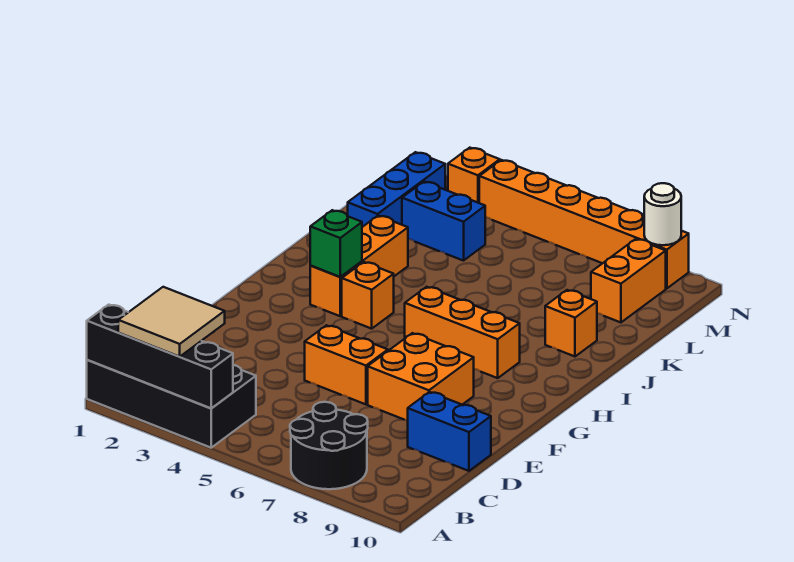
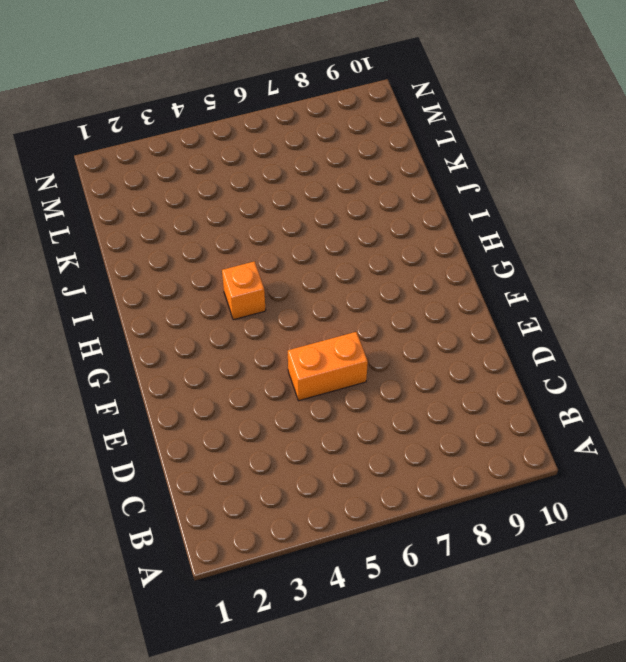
none -> black brick A1:B4 level 1
none -> black round brick A7:B8 level 1
none -> blue brick D9:D10 level 1

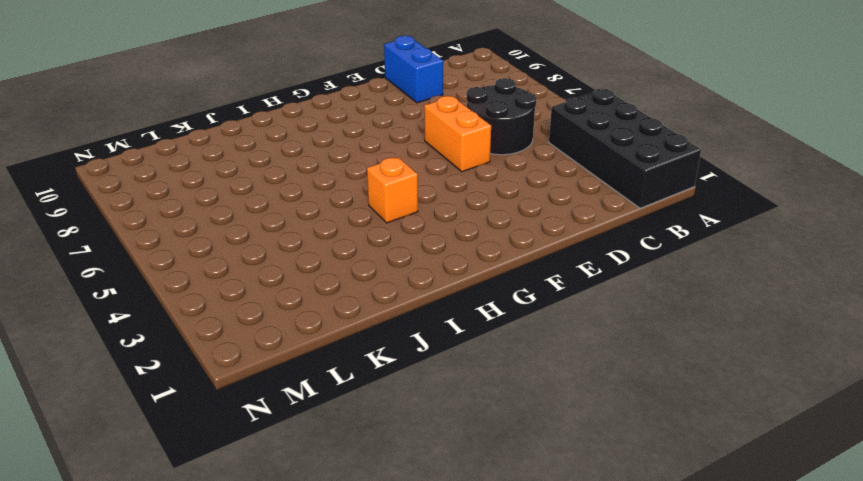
black round brick C5:D6 level 1 -> black round brick A7:B8 level 1
none -> orange brick E7:F8 level 1
none -> orange brick H3:J3 level 1
none -> orange brick H6:H8 level 1

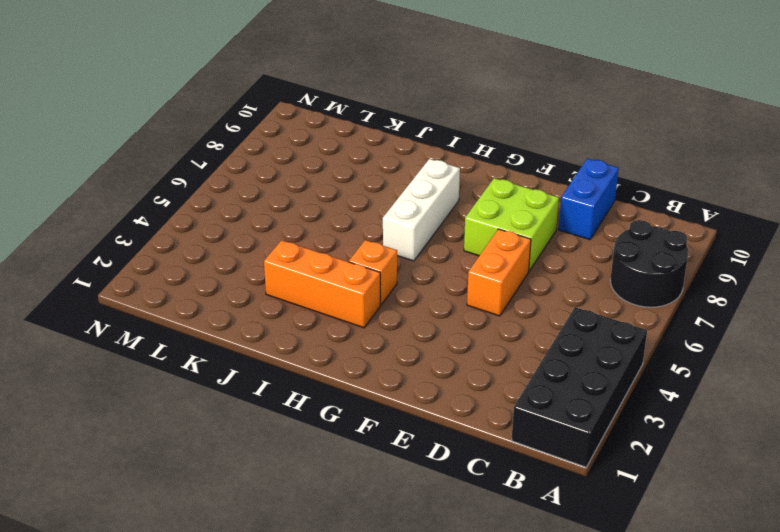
lime brick E7:F8 level 1 -> orange brick E7:F8 level 1
white brick H6:H8 level 1 -> orange brick H6:H8 level 1
none -> orange brick J9 level 1
none -> blue brick K2:M2 level 1
none -> blue brick L3:L4 level 1

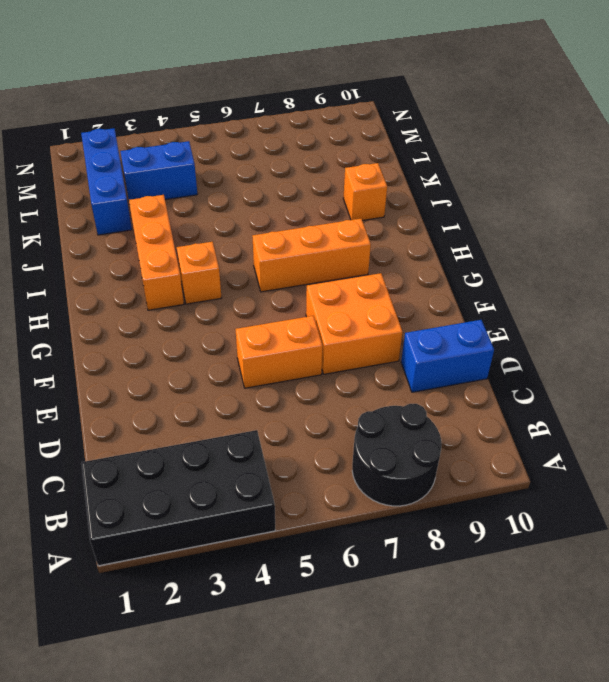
none -> orange brick L9:M9 level 1
none -> orange brick N3 level 1
none -> orange brick N4:N9 level 1

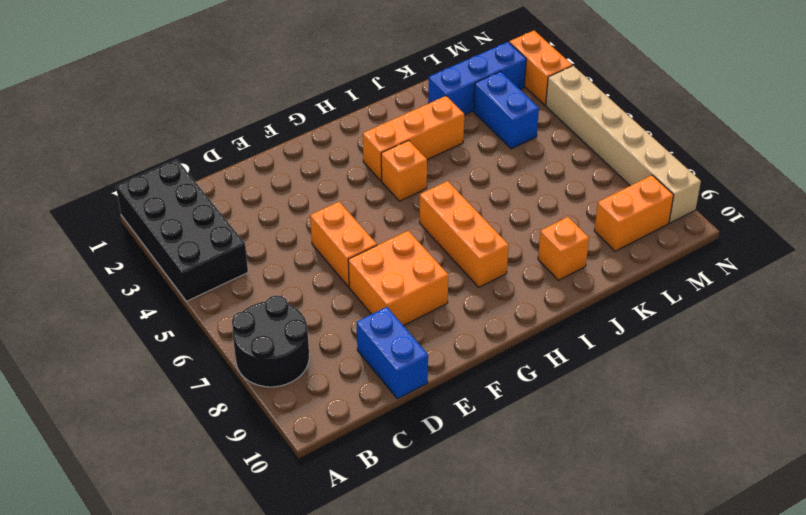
orange brick N2:N3 level 1 -> orange brick N3 level 1
tan brick N4:N9 level 1 -> orange brick N4:N9 level 1
none -> black brick A1:A4 level 2
none -> green brick H3 level 2
none -> white round brick N9 level 2

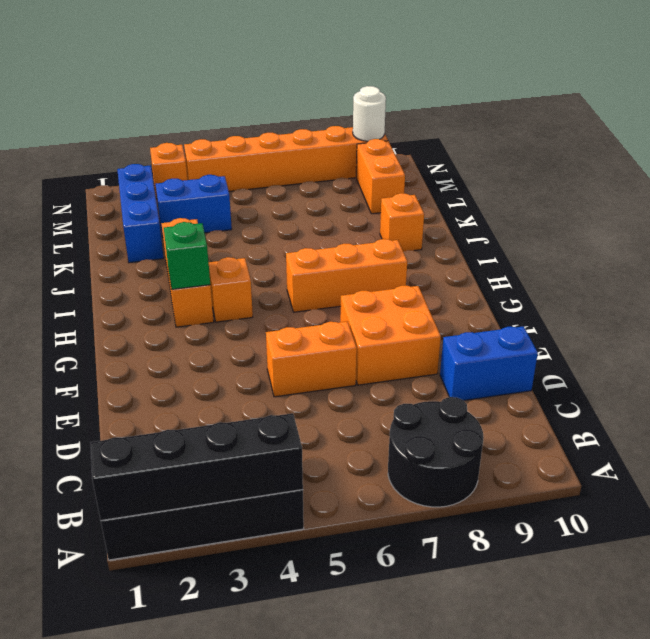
none -> tan tile A2:B3 level 3

